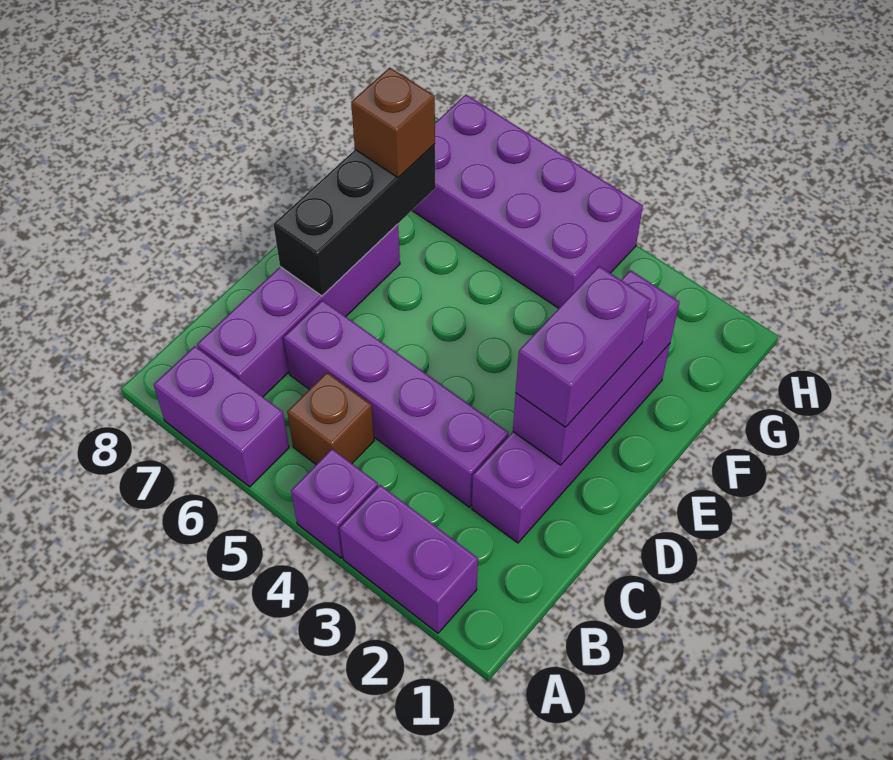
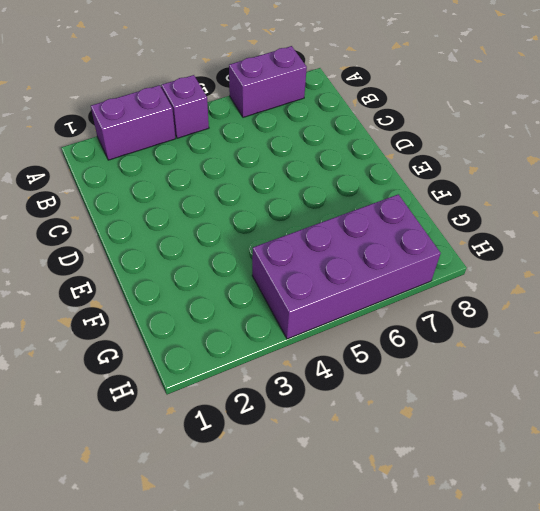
none -> brown brick B5 level 1
none -> purple brick B7:E7 level 1
none -> purple brick C2:F2 level 1

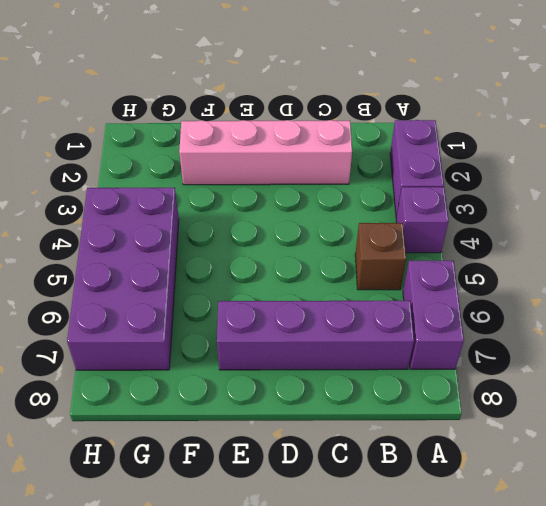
pink brick C2:F2 level 1 -> purple brick C2:F2 level 1
none -> purple brick C3:C6 level 1
none -> purple brick D2:F2 level 2
none -> black brick D7:F7 level 2

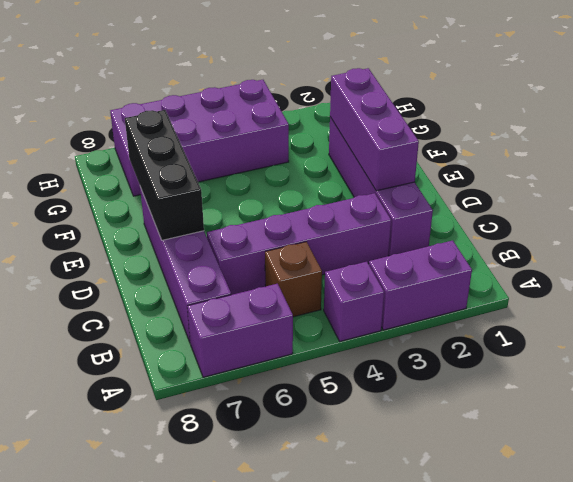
none -> purple brick D2:E2 level 3
none -> brown brick F7 level 3

